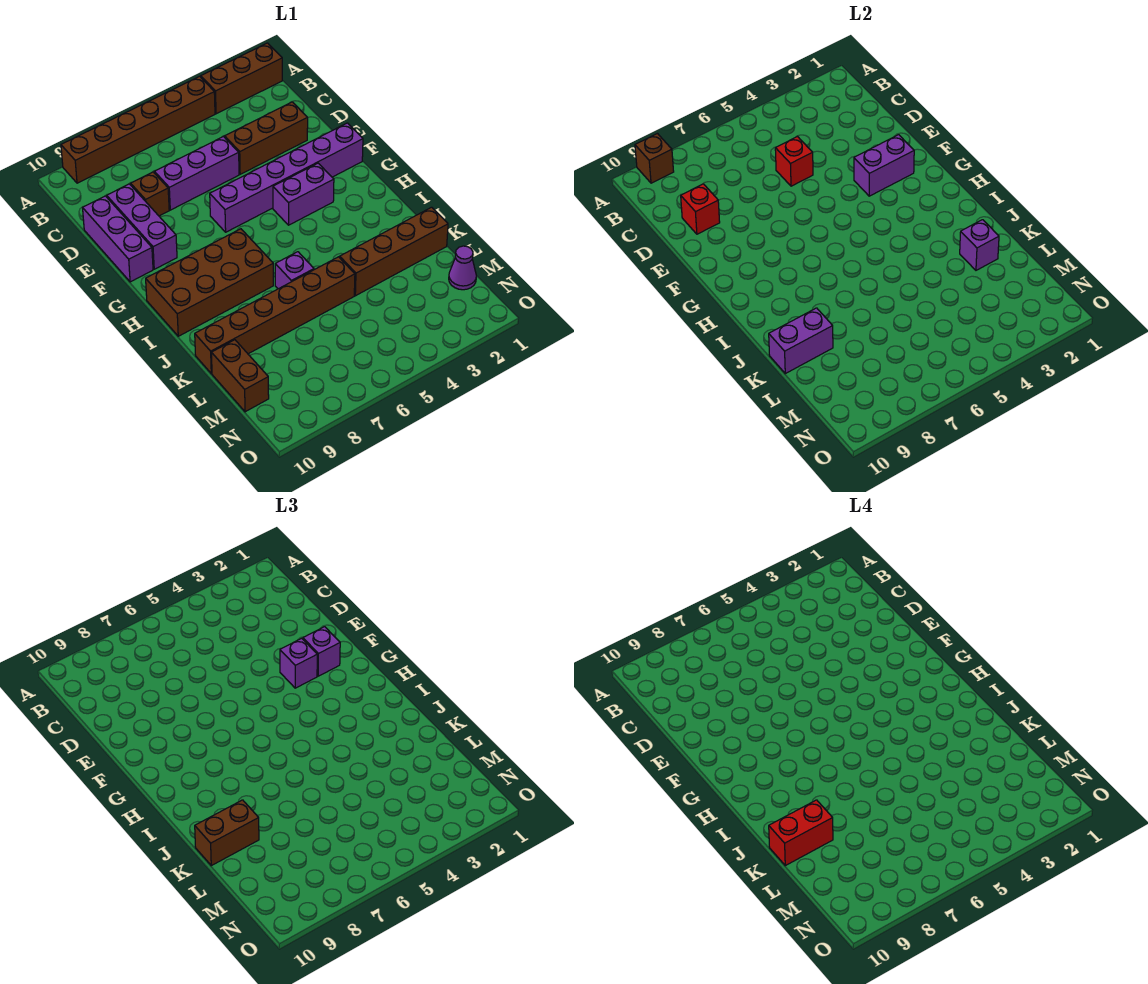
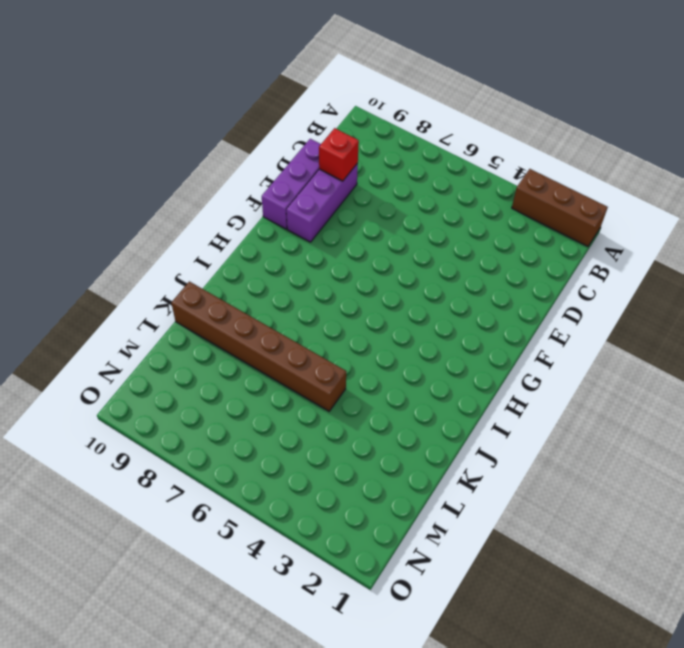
none -> brown brick A4:A9 level 1
none -> brown brick D2:D4 level 1
none -> purple brick D5:D7 level 1

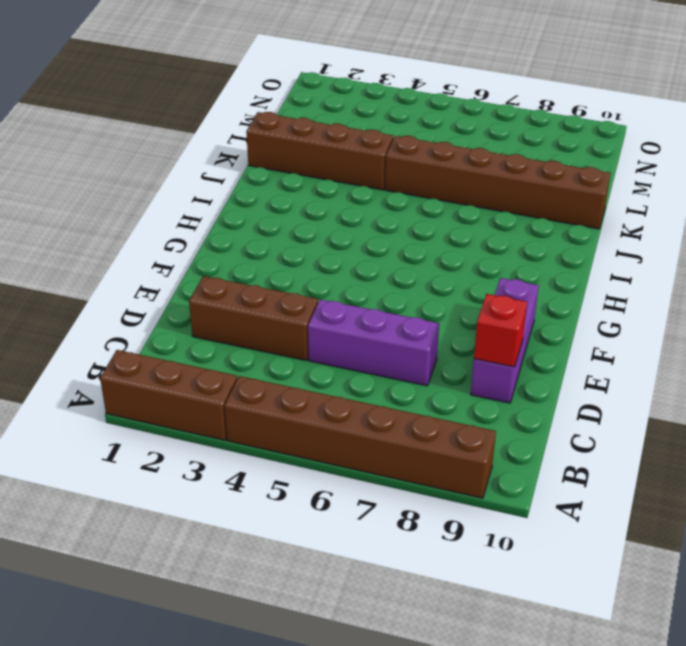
none -> brown brick D8 level 1
none -> purple brick D10:F10 level 1
none -> purple brick F1:F6 level 1

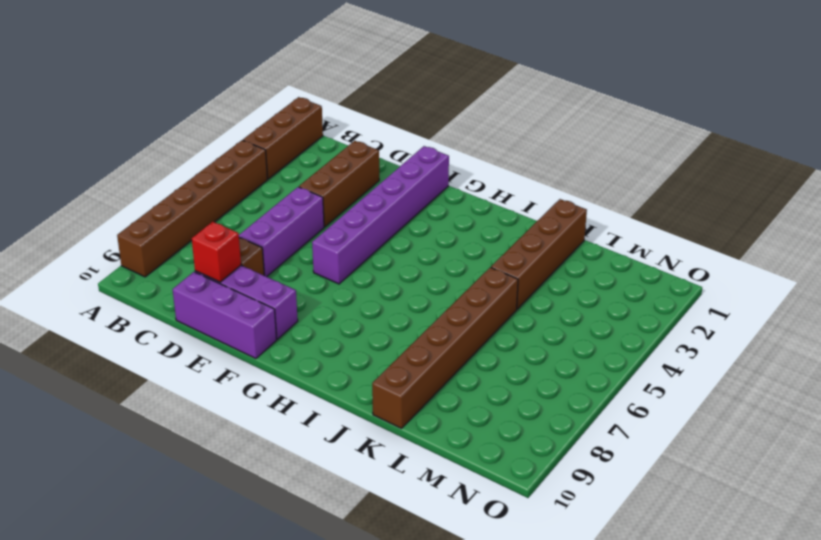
none -> purple brick G3:G4 level 1
none -> brown brick H7:I10 level 1
none -> purple brick J6 level 1

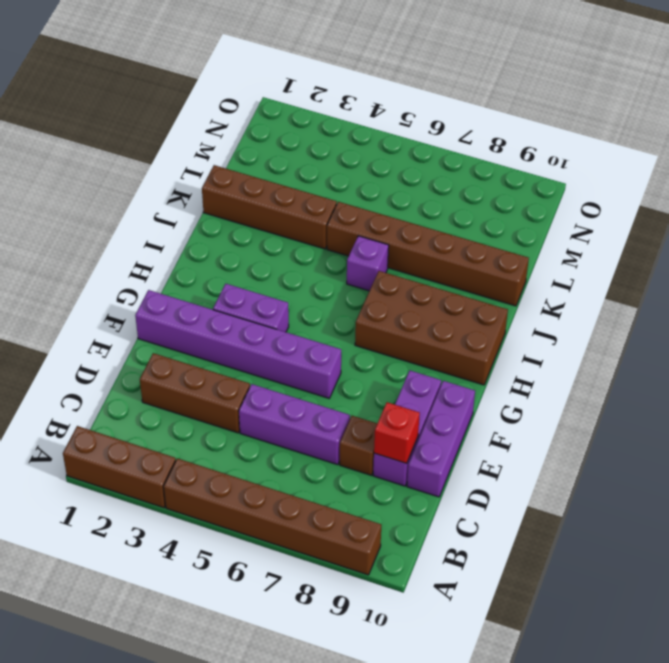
none -> brown brick L10:M10 level 1
none -> purple cone M1 level 1
none -> brown brick A9 level 2

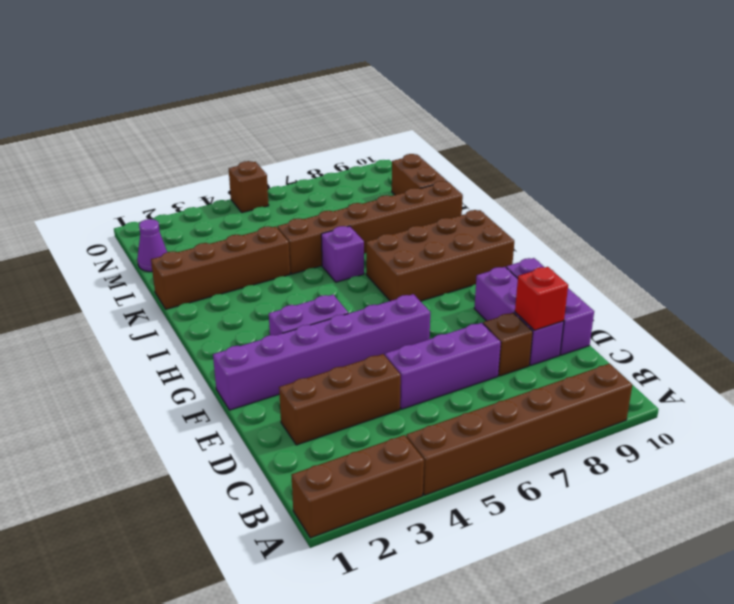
brown brick O5 level 1 -> brown brick A9 level 2
none -> red brick D5 level 2
none -> purple brick F2:F3 level 2
none -> purple brick K2 level 2

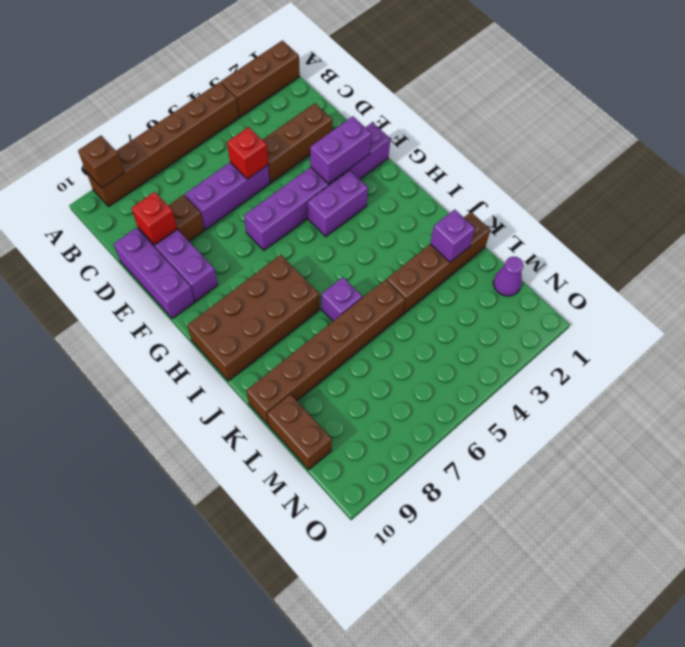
none -> purple brick K9:K10 level 2
none -> purple brick F2 level 3
none -> purple brick F3 level 3

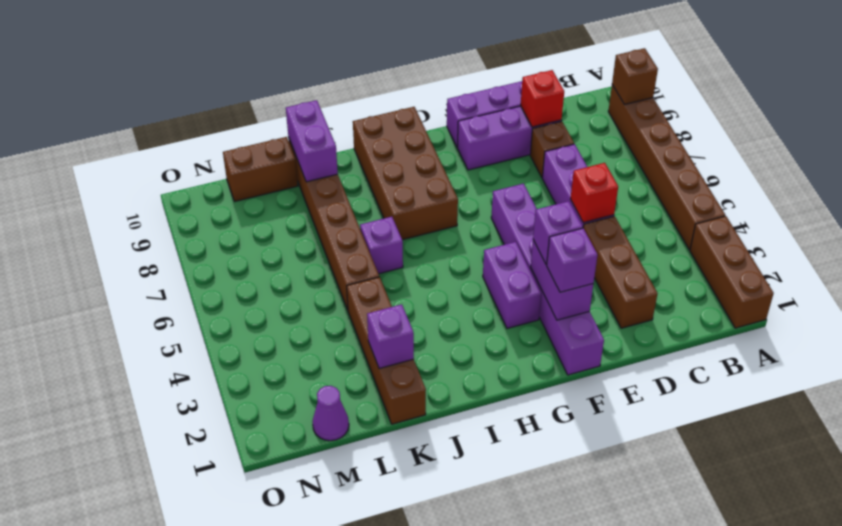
none -> brown brick K9:K10 level 3
none -> red brick K9:K10 level 4

